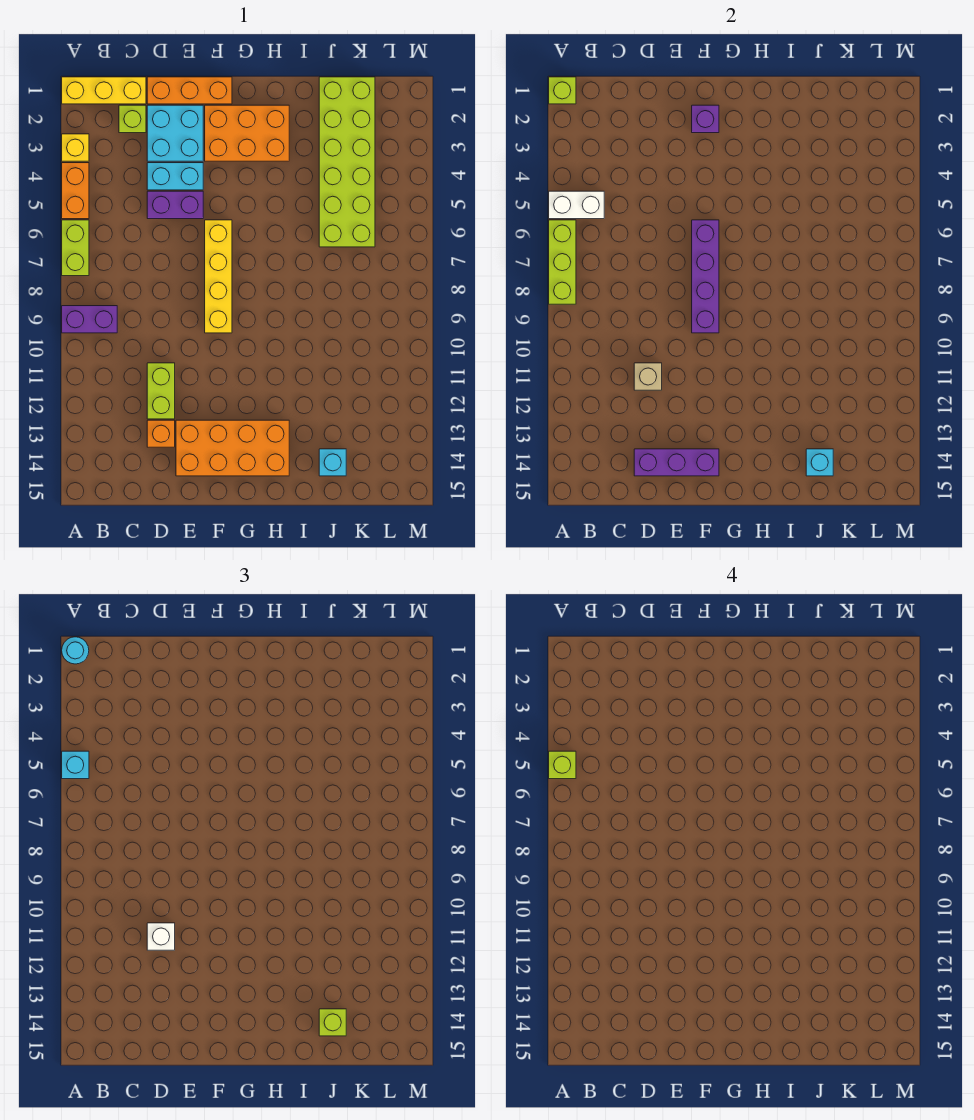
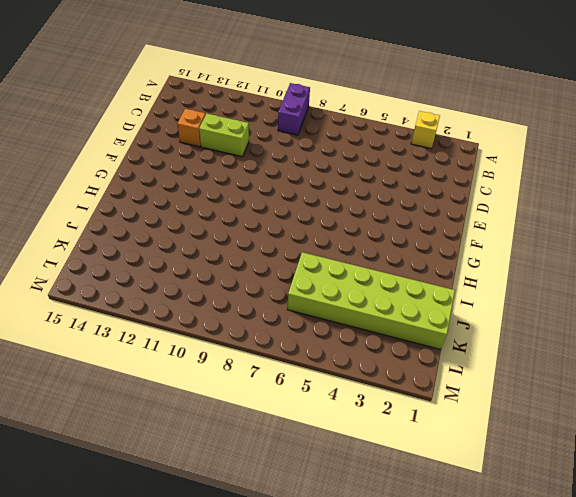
none -> yellow brick A1:C1 level 1
none -> orange brick A4:A5 level 1
none -> lime brick A6:A7 level 1
none -> lime brick C2 level 1

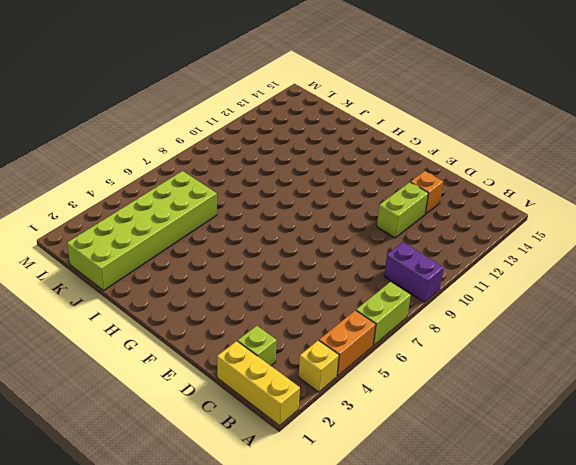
none -> orange brick D1:F1 level 1
none -> cyan brick D2:E3 level 1
none -> cyan brick D4:E4 level 1
none -> purple brick D5:E5 level 1

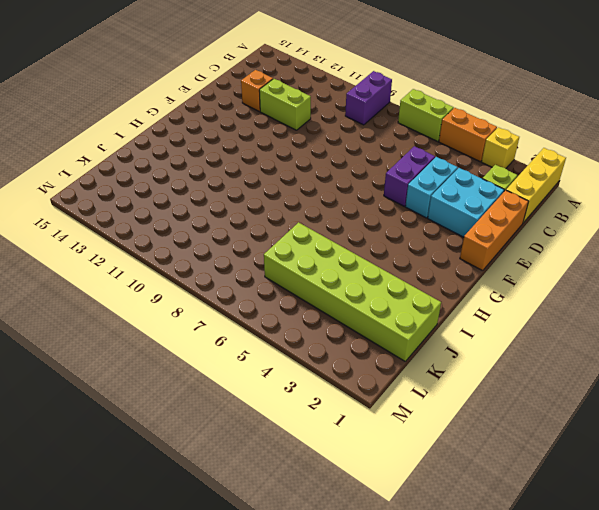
none -> orange brick E13:H14 level 1
none -> orange brick F2:H3 level 1
none -> yellow brick F6:F9 level 1
none -> cyan brick J14 level 1

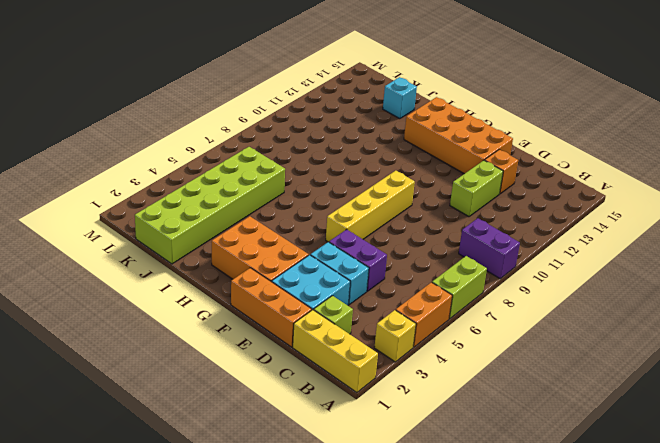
none -> lime brick A1 level 2
none -> white brick A5:B5 level 2
none -> lime brick A6:A8 level 2
none -> tan brick D11 level 2

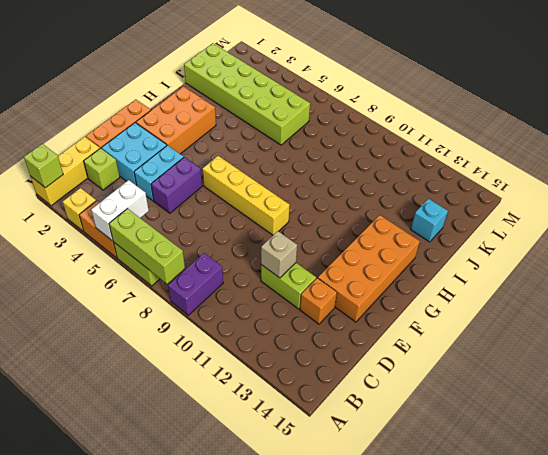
none -> purple brick D14:F14 level 2
none -> purple brick F2 level 2
none -> purple brick F6:F9 level 2
none -> cyan brick J14 level 2

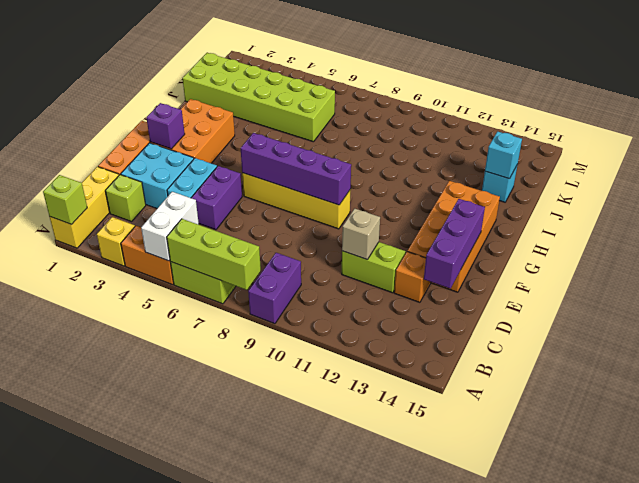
none -> cyan round brick A1 level 3
none -> cyan brick A5 level 3
none -> white brick D11 level 3
none -> lime brick J14 level 3

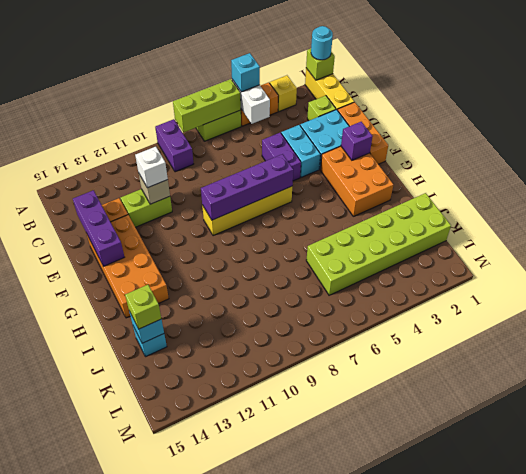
none -> lime brick A5 level 4

